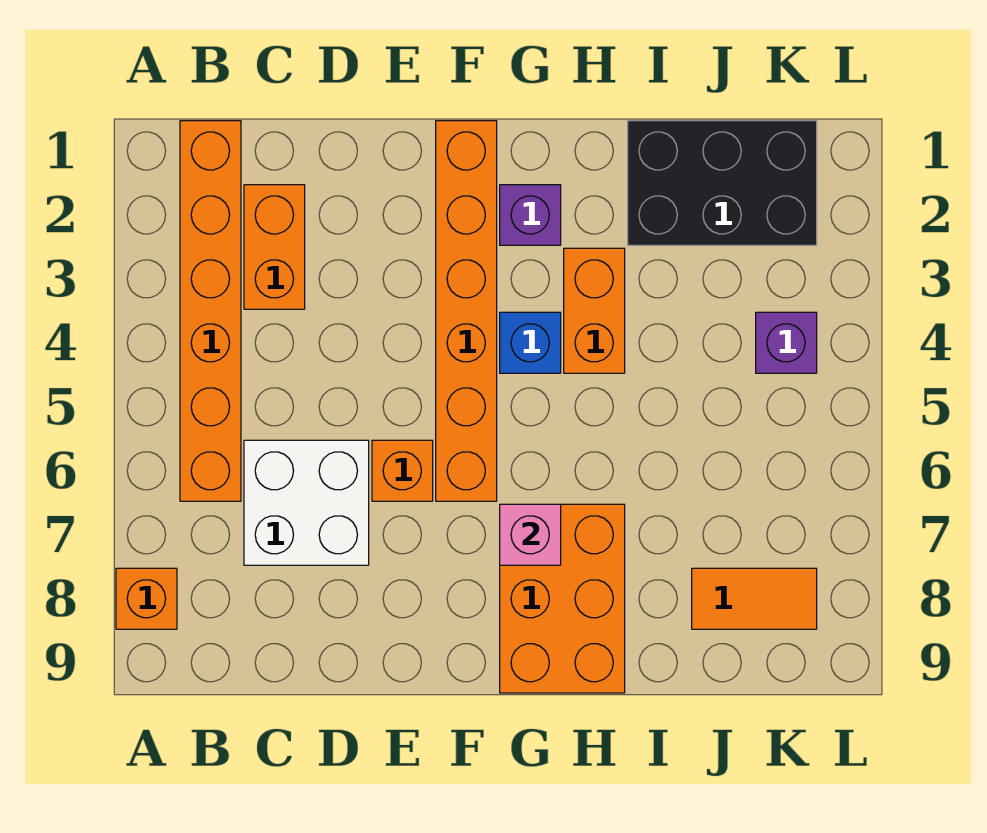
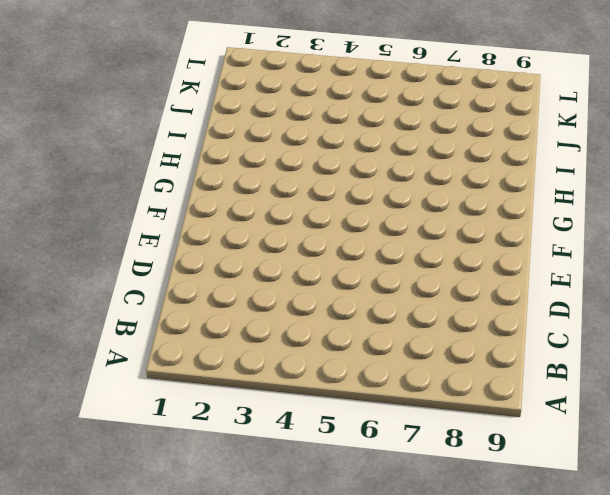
none -> orange brick A8 level 1
none -> orange brick B1:B6 level 1
none -> orange brick C2:C3 level 1

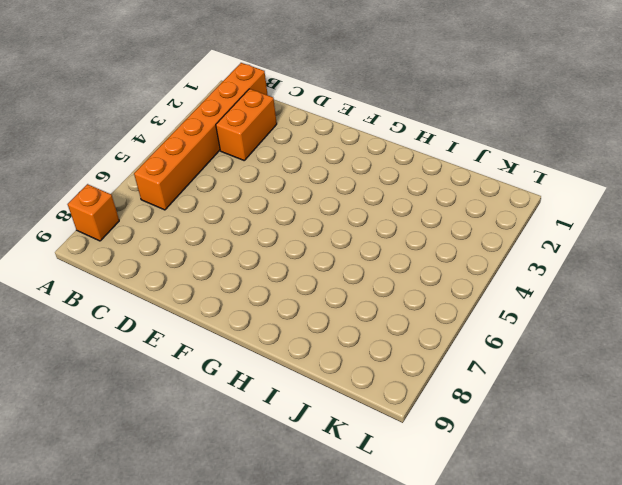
none -> white brick C6:D7 level 1
none -> orange brick E6 level 1
none -> orange brick F1:F6 level 1

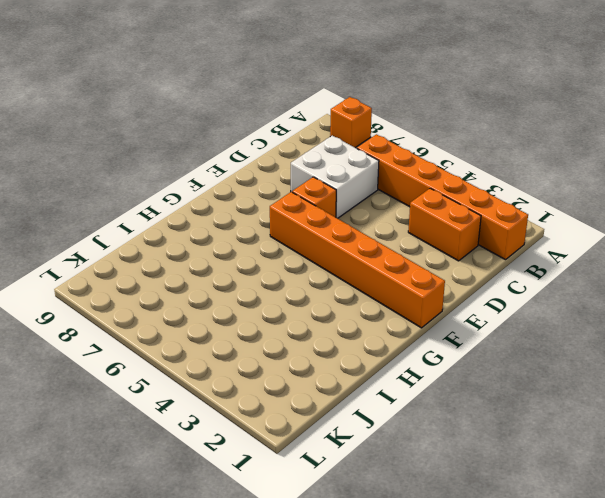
none -> purple brick G2 level 1
none -> blue brick G4 level 1
none -> orange brick G7:H9 level 1

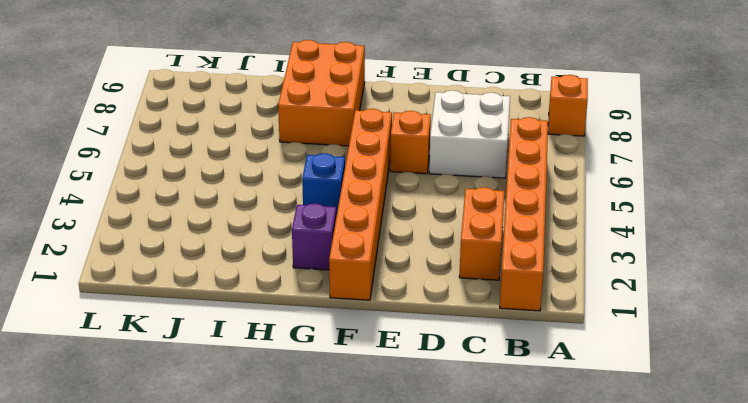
none -> orange brick H3:H4 level 1
none -> black brick I1:K2 level 1
none -> orange tile J8:K8 level 1

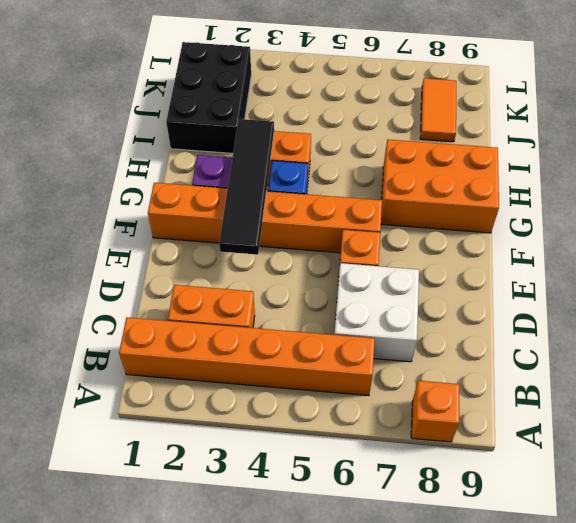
black tile E3:H3 level 2 -> none
none -> purple brick K4 level 1
none -> pink brick G7 level 2

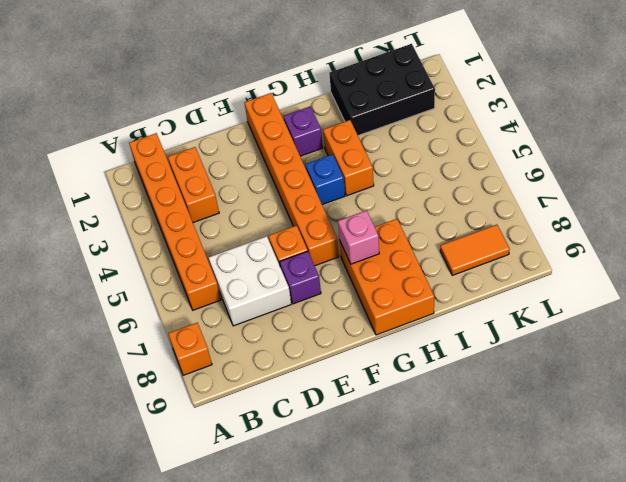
purple brick E7 level 1 -> purple brick K4 level 1

